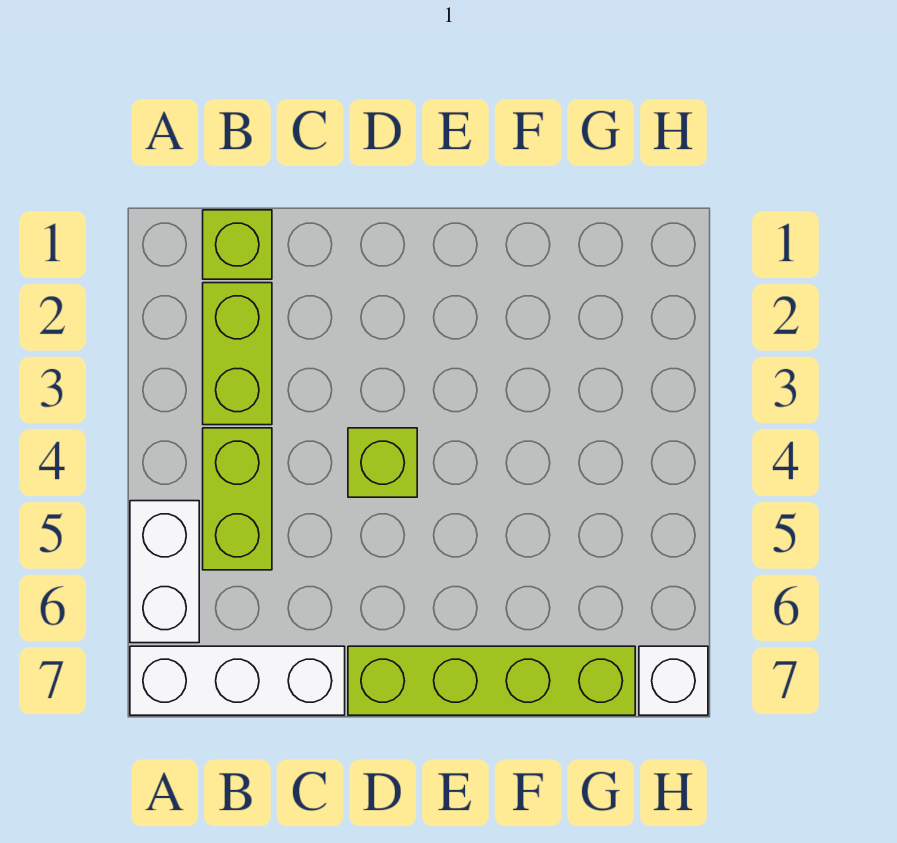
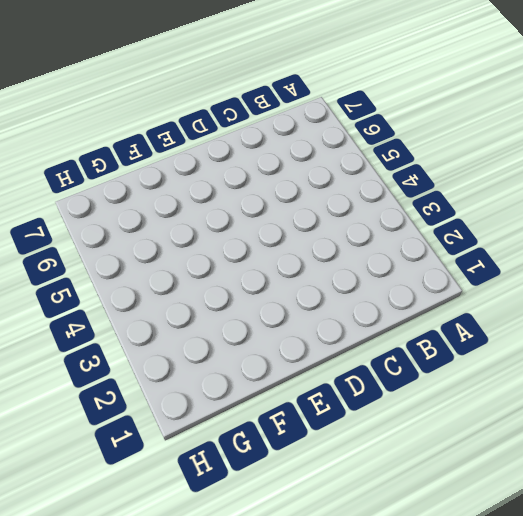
none -> white brick A5:A6 level 1
none -> white brick A7:C7 level 1

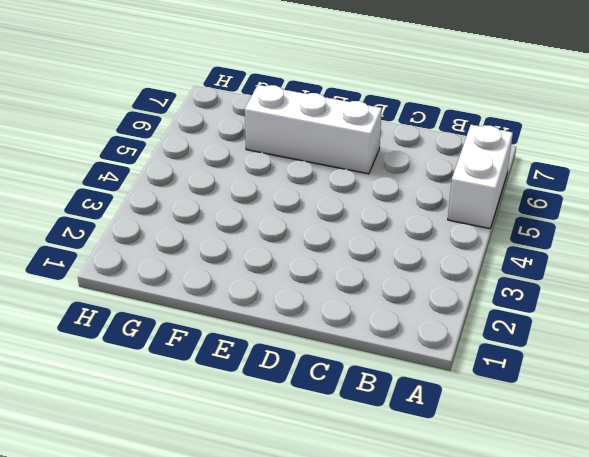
white brick D6:F6 level 1 -> white brick A7:C7 level 1
none -> lime brick B1 level 1
none -> lime brick B2:B3 level 1

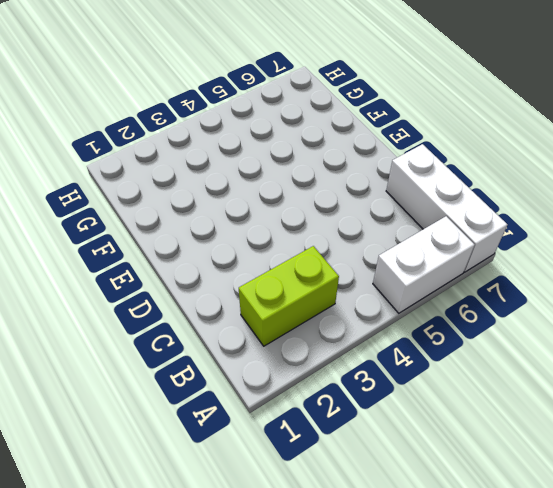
none -> lime brick B1 level 1
none -> lime brick B4:B5 level 1

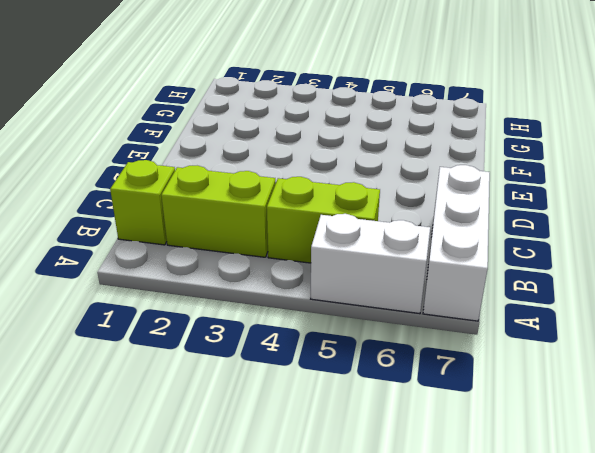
none -> lime brick D4 level 1
none -> lime brick D7:G7 level 1

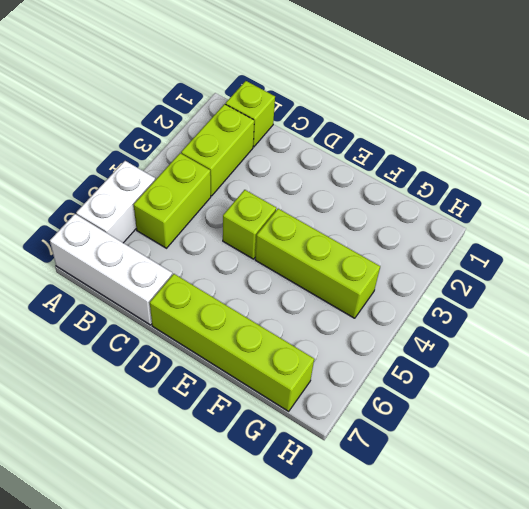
lime brick E4:G4 level 1 -> none
none -> white brick H7 level 1

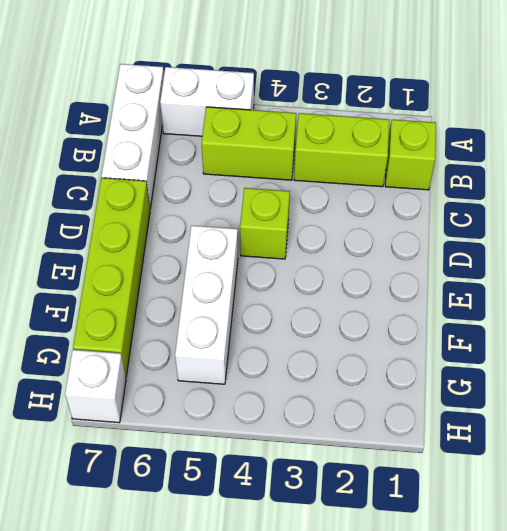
white brick E5:G5 level 1 -> none

